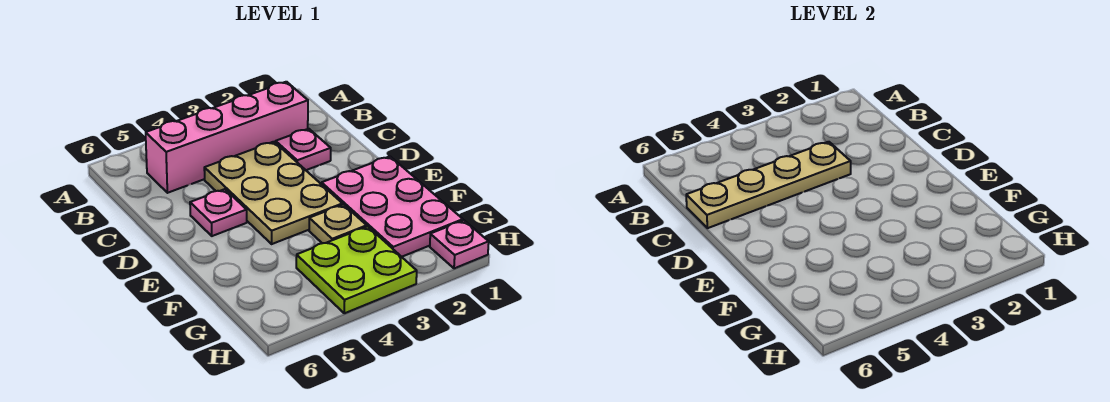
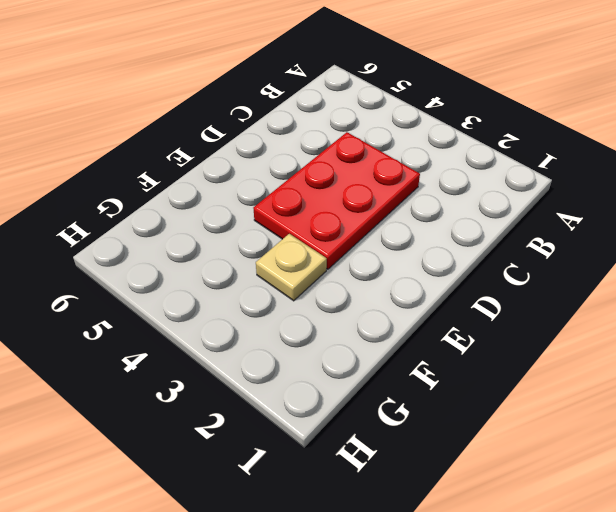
red plate C3:E4 level 1 -> tan plate C3:E4 level 1
none -> pink brick B2:B5 level 1
none -> pink plate C2 level 1

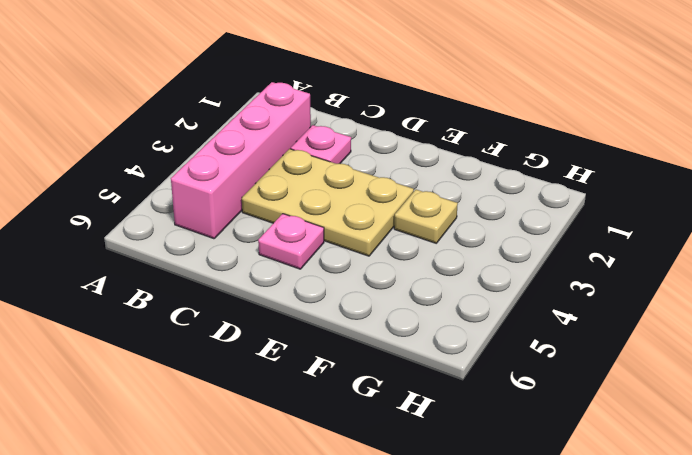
none -> pink plate E1:G2 level 1
none -> lime plate G3:H4 level 1

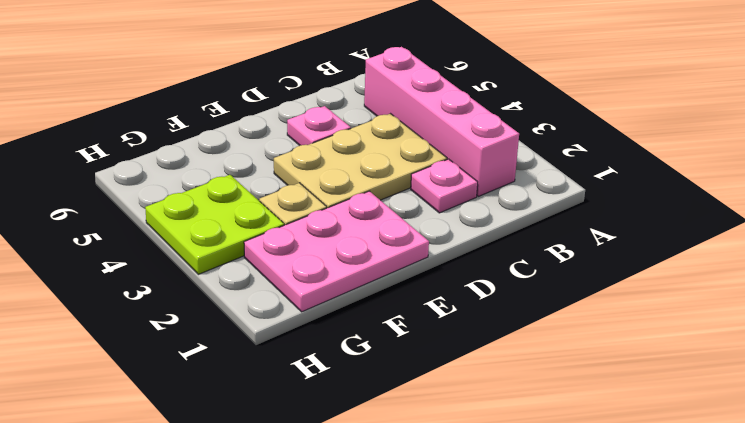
none -> pink plate H1 level 1
none -> tan plate C3:C6 level 2

